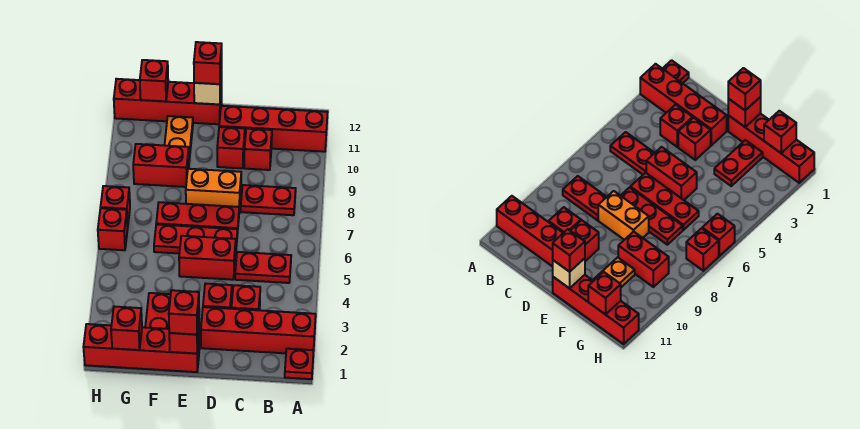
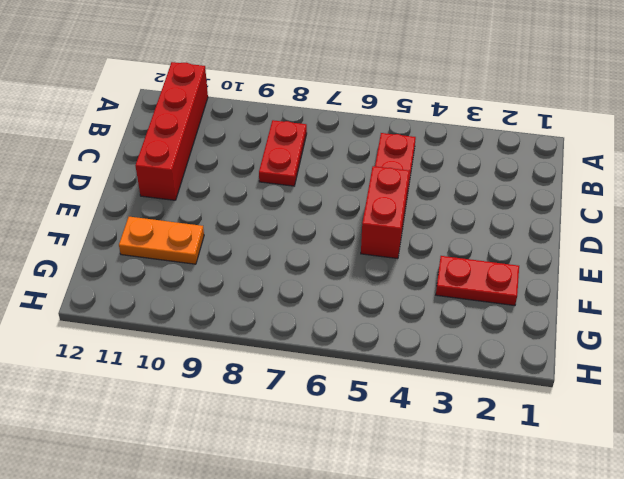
none -> red plate A1 level 1
none -> red brick A2:D2 level 1
none -> red brick C3 level 1

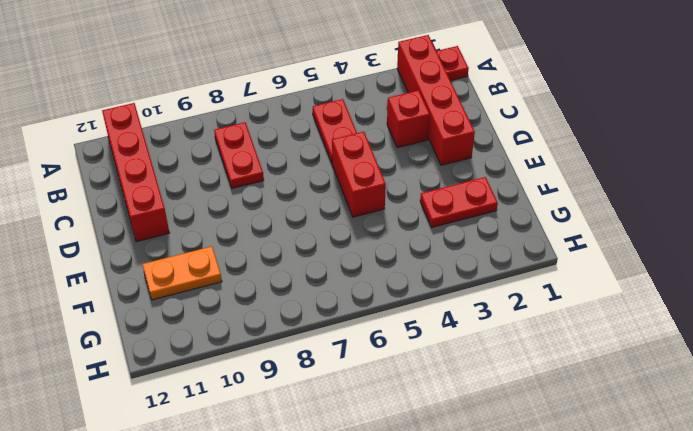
none -> red brick C10 level 1
none -> red brick D3 level 1
none -> red plate D6:F6 level 1

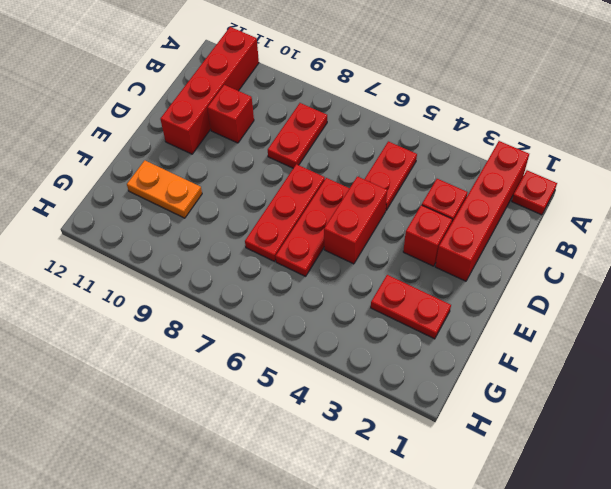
none -> orange brick D8:E8 level 1
none -> red brick D10 level 1
none -> red brick E1:H1 level 1

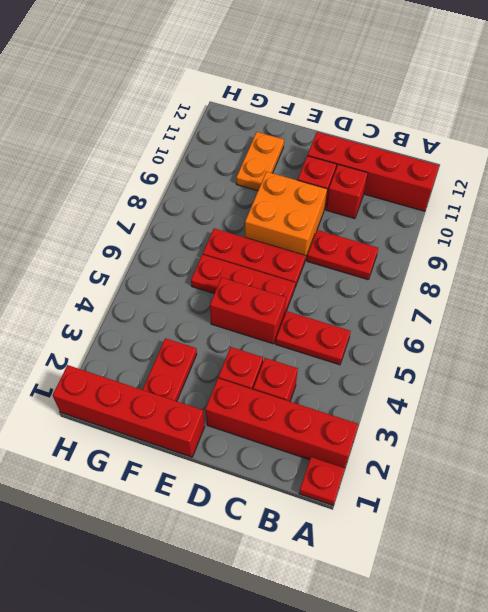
orange brick D8:E9 level 1 -> orange brick D8:E8 level 1
none -> red brick E12:H12 level 1
none -> red brick F9:G9 level 1
none -> red brick H6 level 1

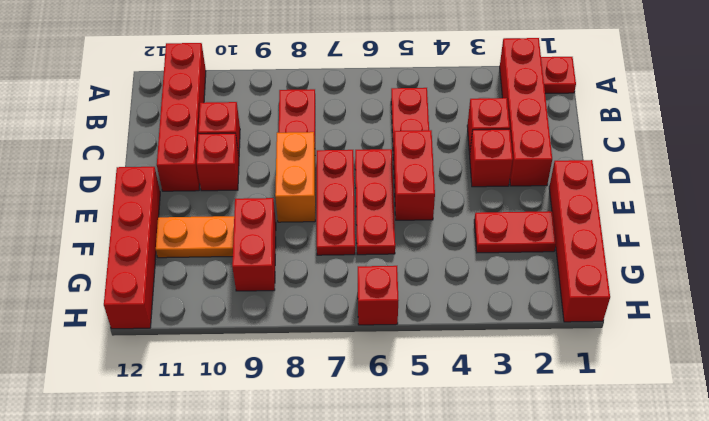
none -> red brick H7 level 1
none -> red brick E1 level 2
none -> tan brick E12 level 2

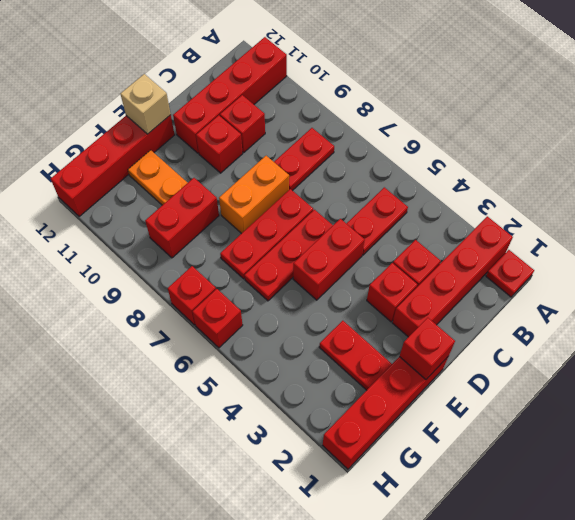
none -> red brick G1 level 2
none -> red brick G12 level 2
none -> red brick E1 level 3

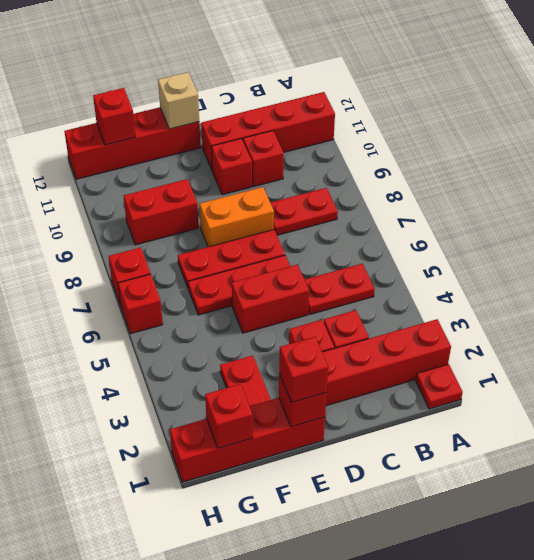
none -> orange plate F10:F11 level 1
none -> red brick E12 level 3

